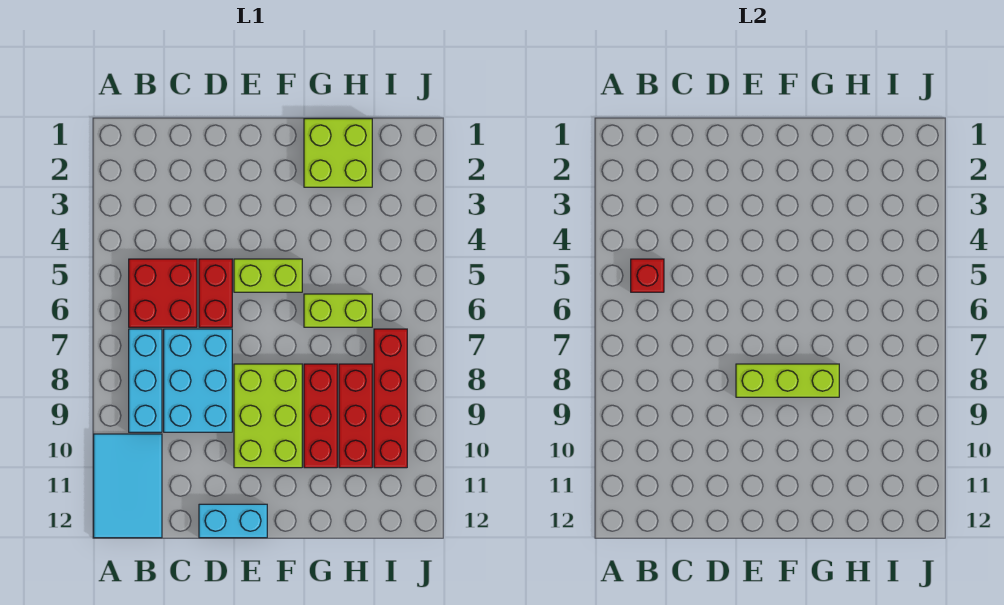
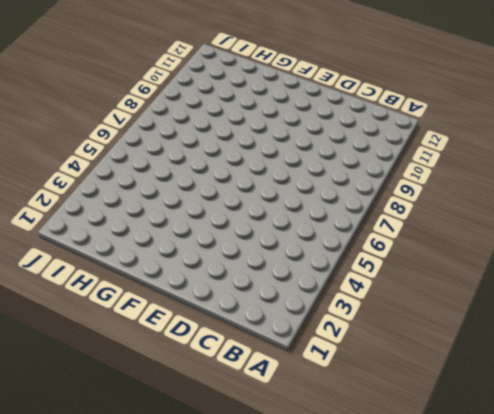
none -> cyan tile A10:B12 level 1
none -> red brick B5:C6 level 1
none -> cyan brick B7:B9 level 1

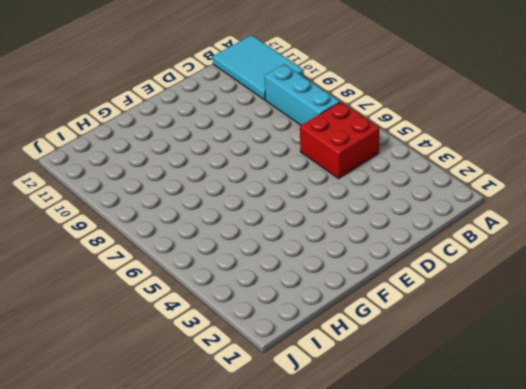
none -> cyan brick C7:D9 level 1
none -> red brick D5:D6 level 1
none -> cyan brick D12:E12 level 1

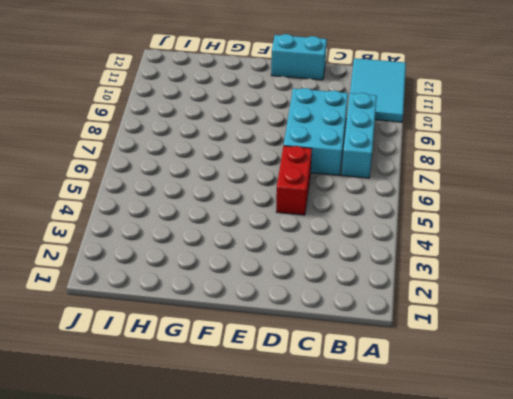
none -> red brick B5:C6 level 1
none -> lime brick E5:F5 level 1
none -> lime brick E8:F10 level 1

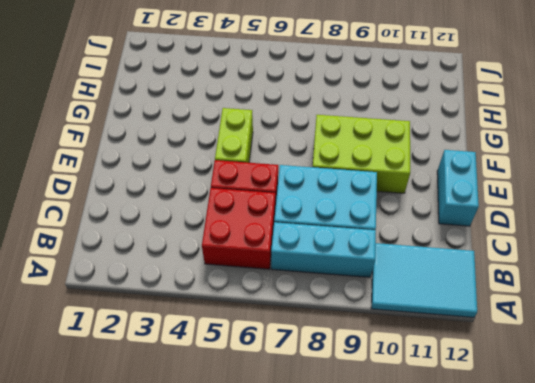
none -> lime brick G1:H2 level 1
none -> lime brick G6:H6 level 1
none -> red brick G8:G10 level 1

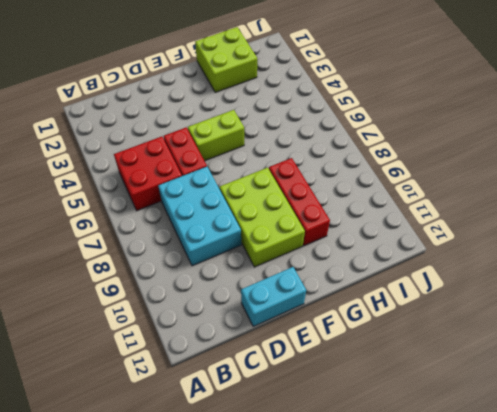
none -> cyan tile A10:B12 level 1
none -> cyan brick B7:B9 level 1
none -> lime brick G6:H6 level 1

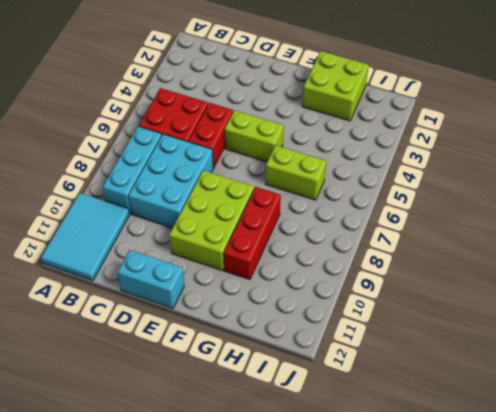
none -> red brick H8:H10 level 1
none -> red brick I7:I10 level 1
none -> red brick B5 level 2

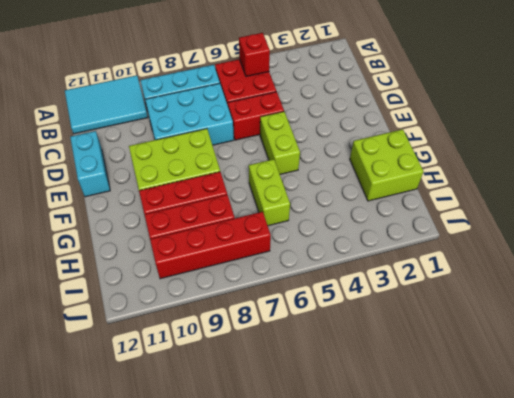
none -> lime brick E8:G8 level 2

